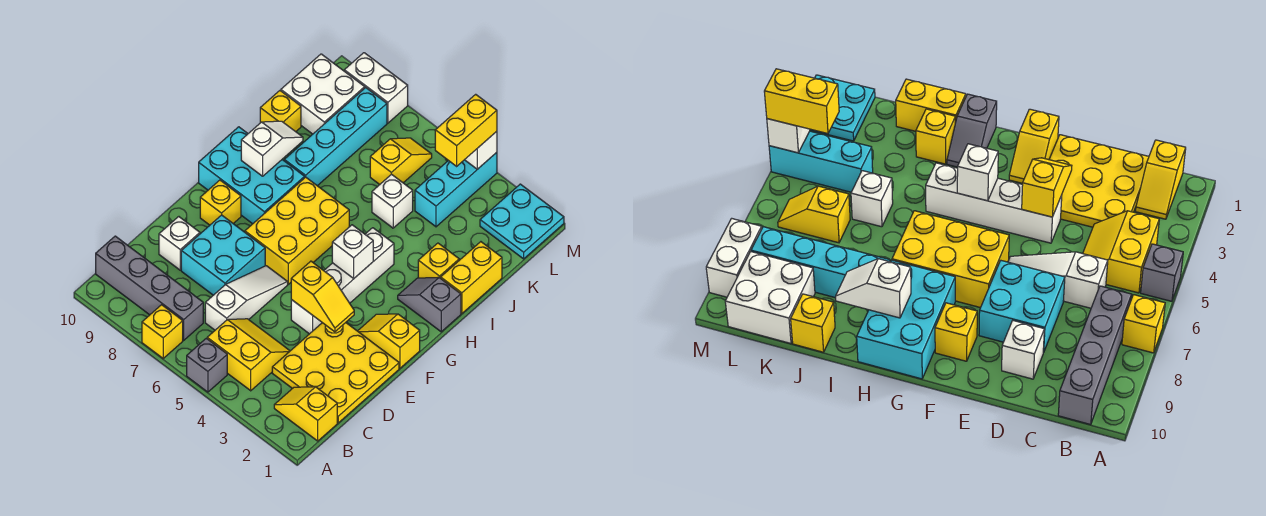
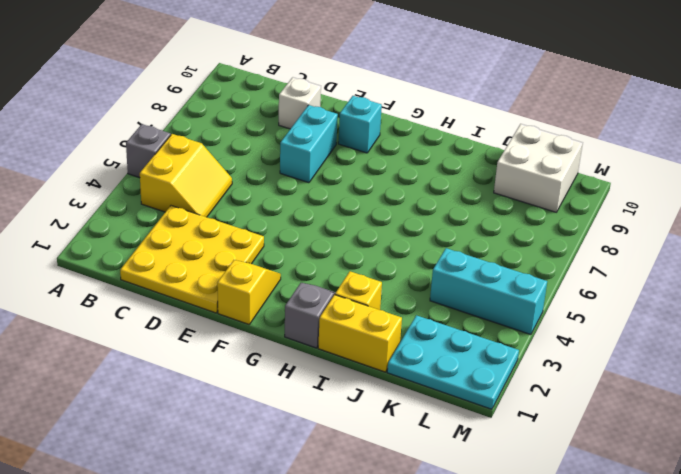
cyan brick E7:E8 level 1 -> cyan brick D7:E8 level 1
cyan brick F9 level 1 -> yellow brick F9 level 1
cyan plate K1:M2 level 1 -> cyan plate L1:M2 level 1
none -> yellow brick A7 level 1
none -> yellow slope B1:B2 level 1 top 1
none -> grey brick B7:B10 level 1
none -> white slope C6:E6 level 1 top C

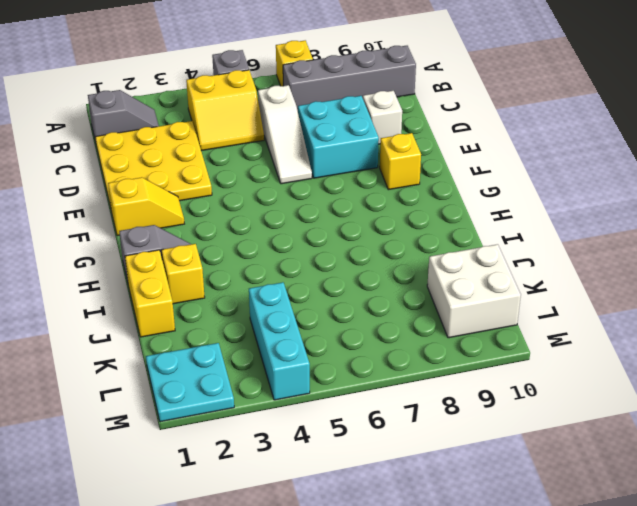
grey slope B1:B2 level 1 top 1 -> yellow slope B1:B2 level 1 top 1
none -> white brick E4:H4 level 1
none -> yellow brick F6:H7 level 1
none -> cyan brick G8:H10 level 1
none -> cyan brick I8:L8 level 1

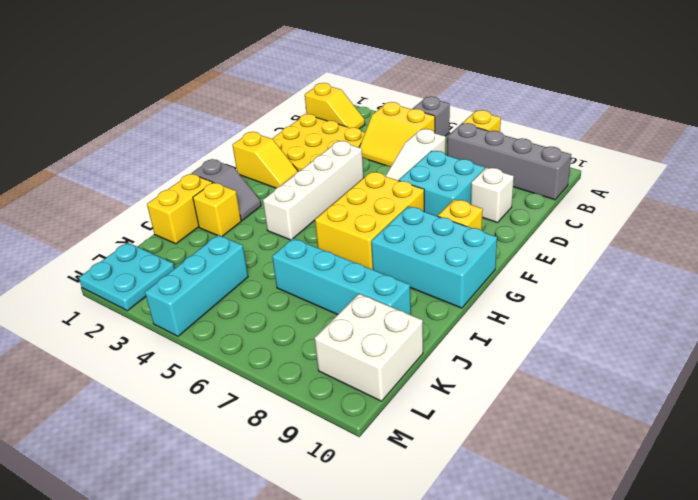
cyan brick J6:J9 level 1 -> cyan brick I8:L8 level 1
none -> white brick J5 level 1
none -> yellow brick J10 level 1
none -> yellow slope K6:L6 level 1 top K
none -> white brick M8:M9 level 1

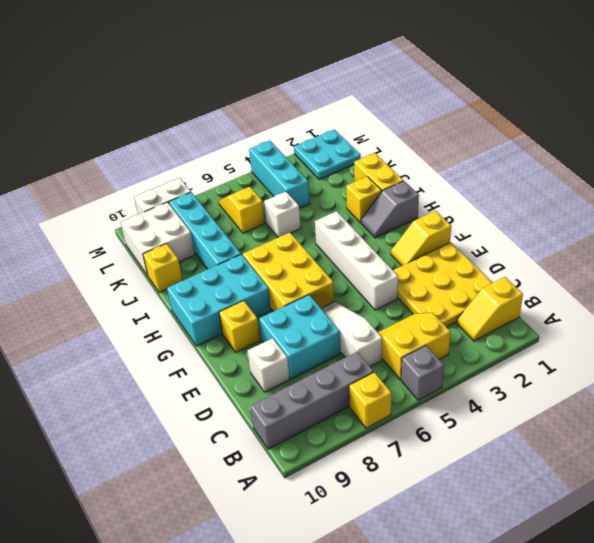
none -> yellow slope E3:E4 level 2 top 4
none -> white brick G4 level 2
none -> white slope H9:I9 level 2 top H
none -> white brick M4 level 2

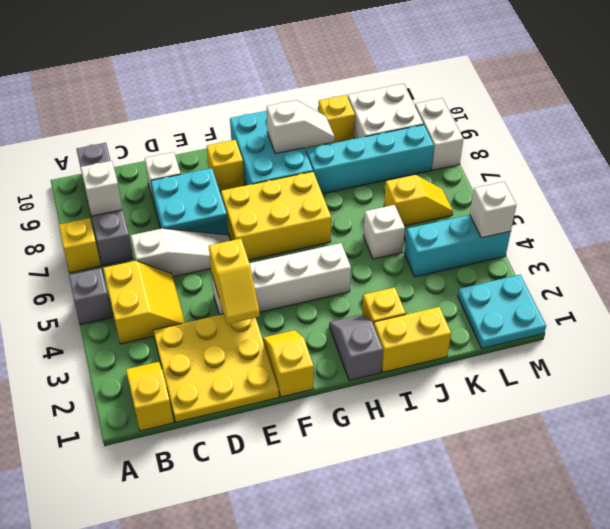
white brick B8 level 2 -> white brick G4 level 2
none -> yellow brick L4:M4 level 3

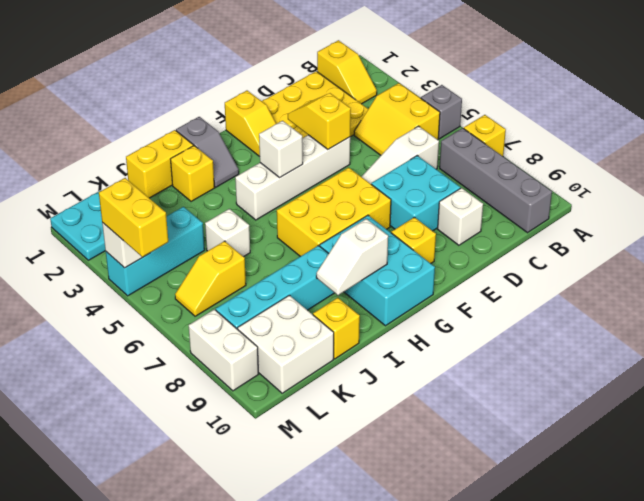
yellow brick M4:M5 level 3 -> yellow brick L4:M4 level 3

